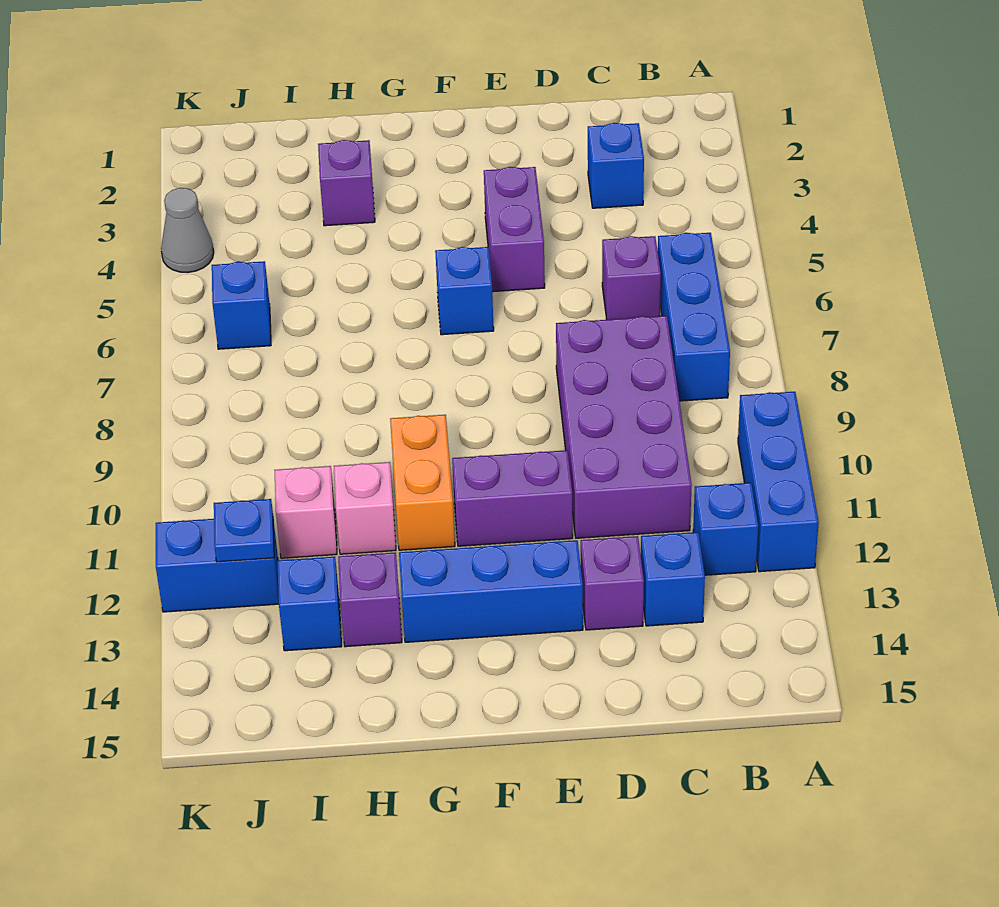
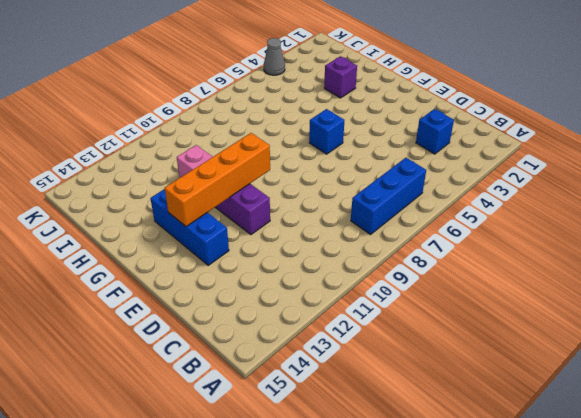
orange brick F10:F13 level 2 -> none
none -> blue brick A10:A12 level 1
none -> blue brick B12 level 1
none -> purple brick C6 level 1

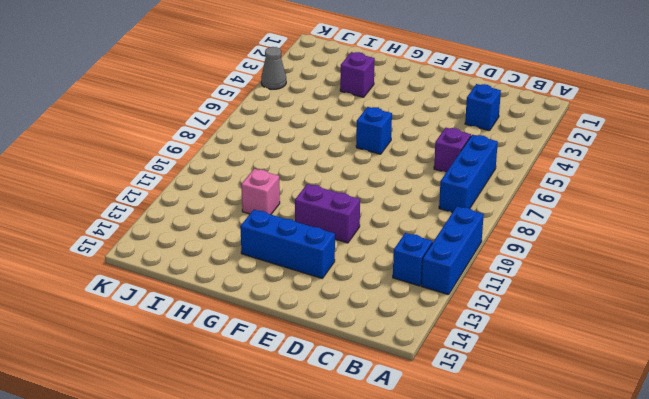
none -> purple brick C8:D11 level 1
none -> blue brick C13 level 1
none -> purple brick D13 level 1

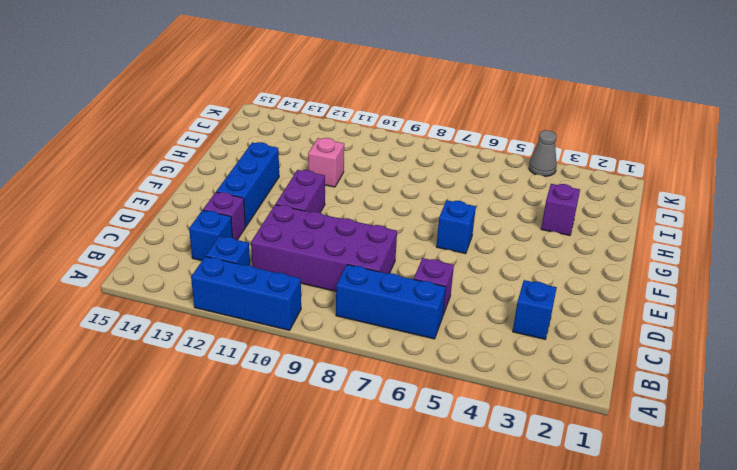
none -> purple brick E4:E5 level 1
none -> orange brick G10:G11 level 1
none -> purple brick H13 level 1

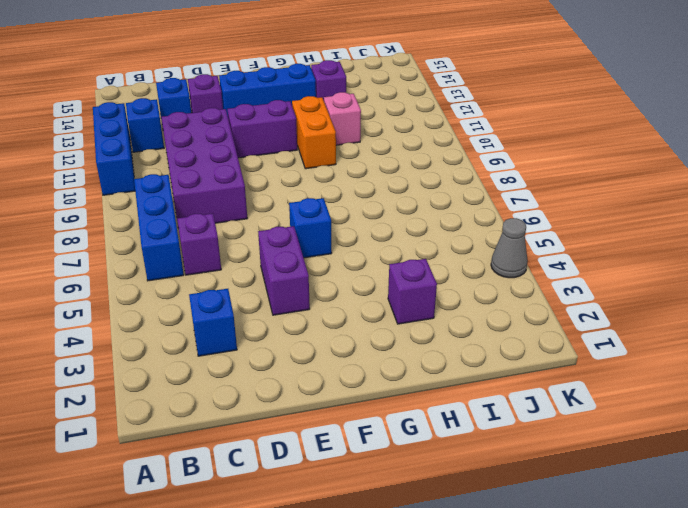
none -> pink brick I11 level 1
none -> blue brick I13 level 1
none -> blue brick J6 level 1

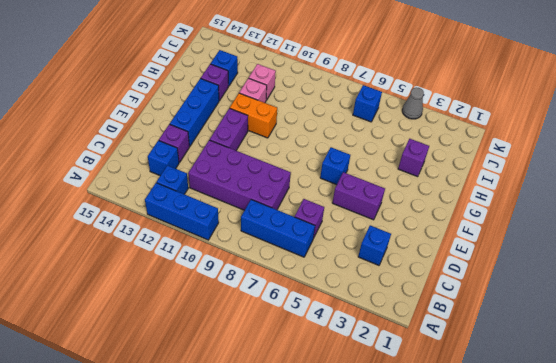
none -> blue brick J12:K12 level 1
none -> blue plate J12 level 2

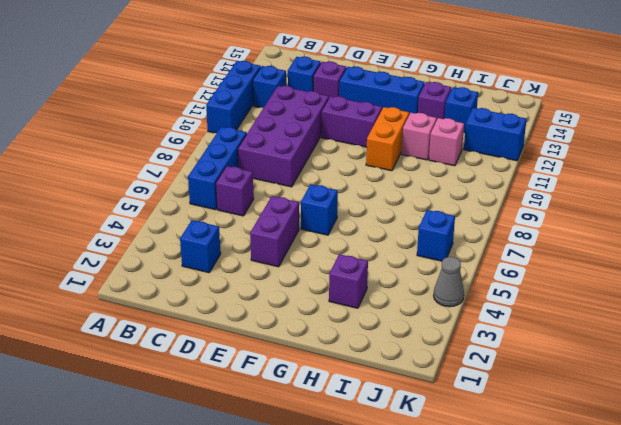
none -> blue plate J12 level 2

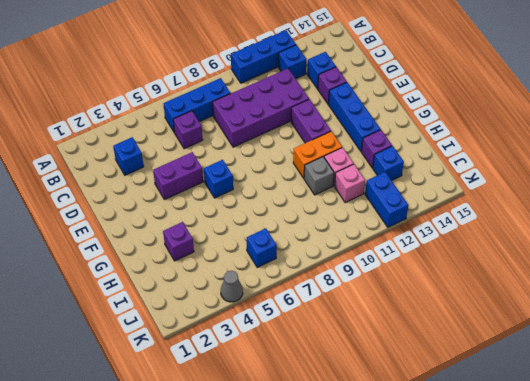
grey brick H10 level 1 -> none
none -> blue plate J12 level 2

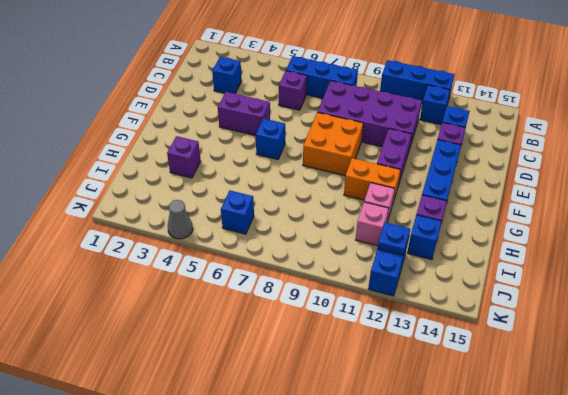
orange brick E8:F9 level 1 -> none

